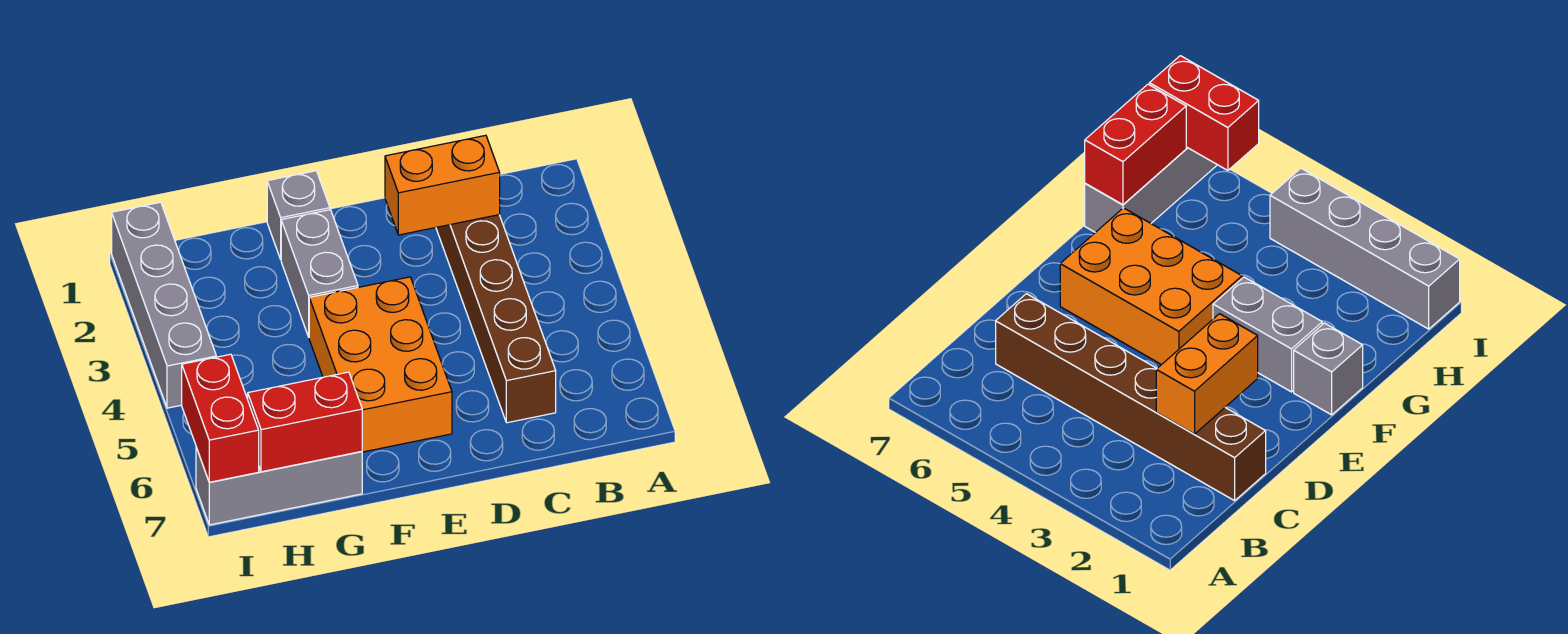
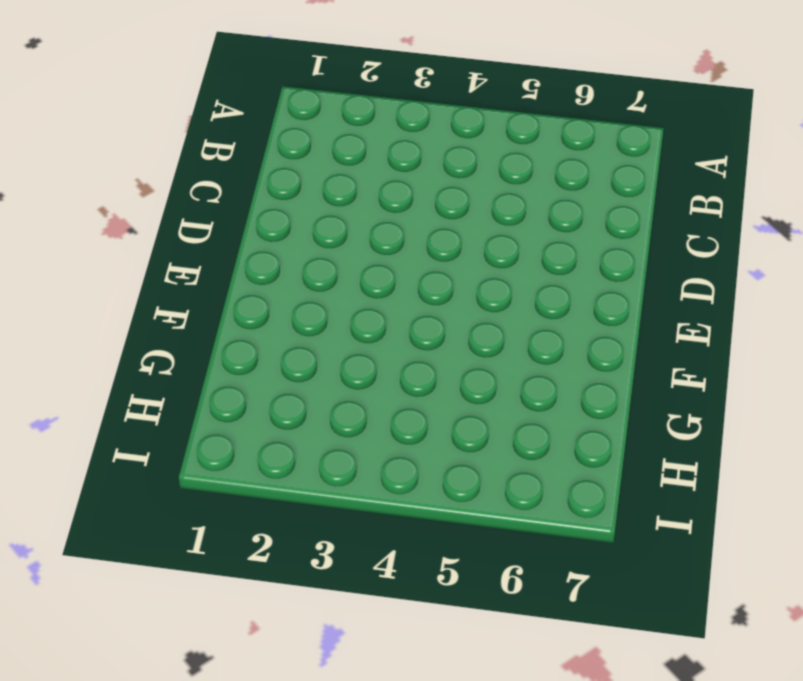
none -> brown brick C1:C6 level 1
none -> orange brick E4:F6 level 1

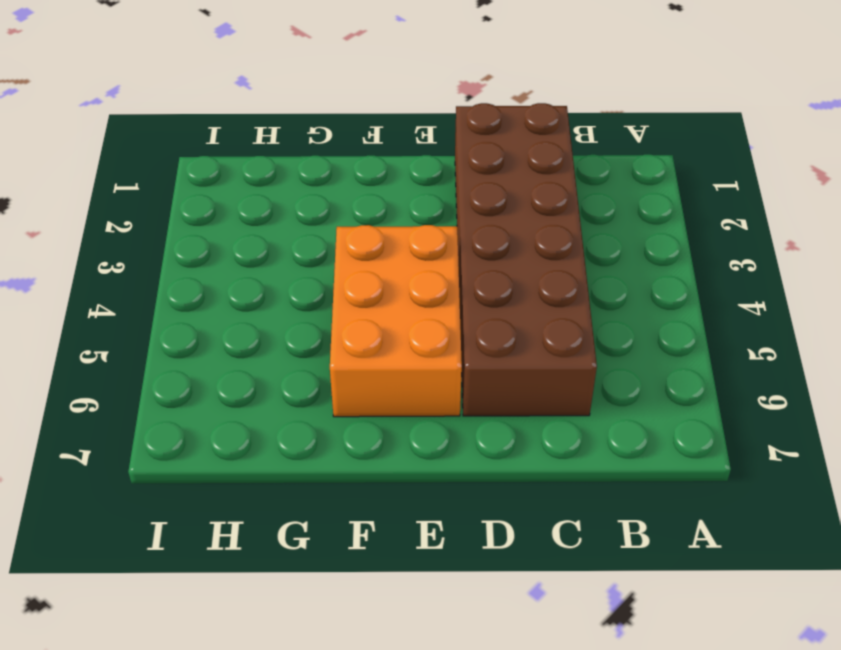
brown brick C1:D6 level 1 -> brown brick C1:C6 level 1
none -> grey brick F1 level 1
none -> grey brick F2:F3 level 1

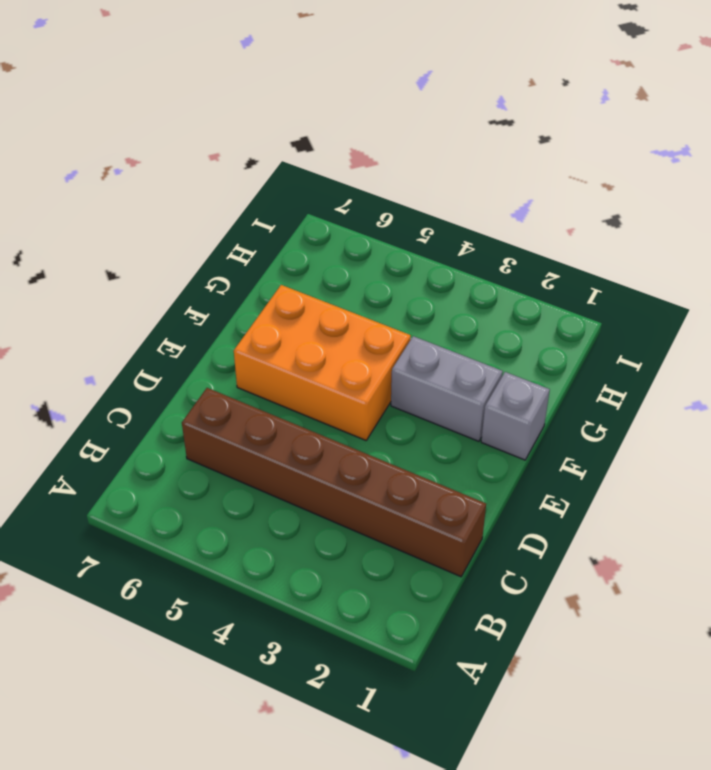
none -> grey brick G7:I7 level 1
none -> grey brick I1:I4 level 1

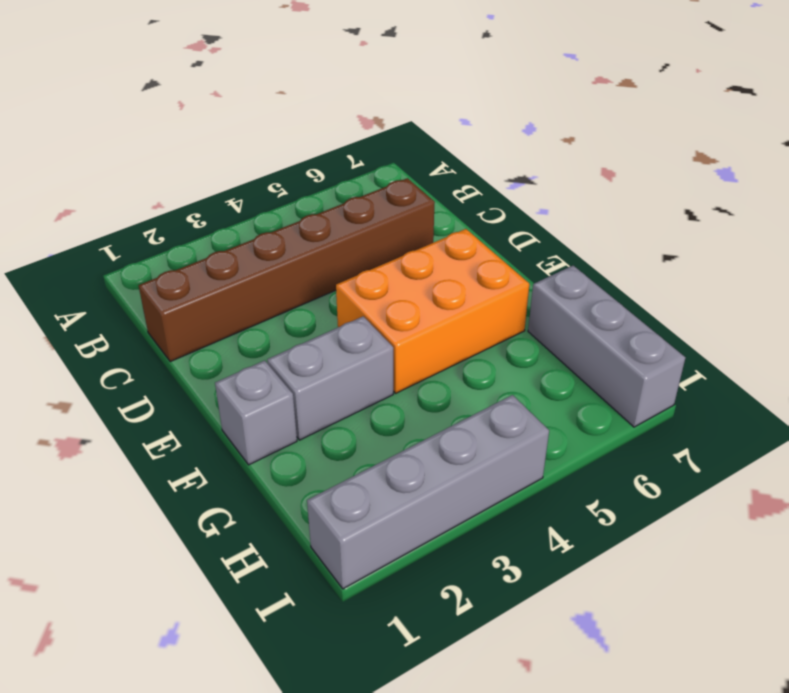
none -> orange brick C2:D2 level 2
none -> red brick G7:H7 level 2

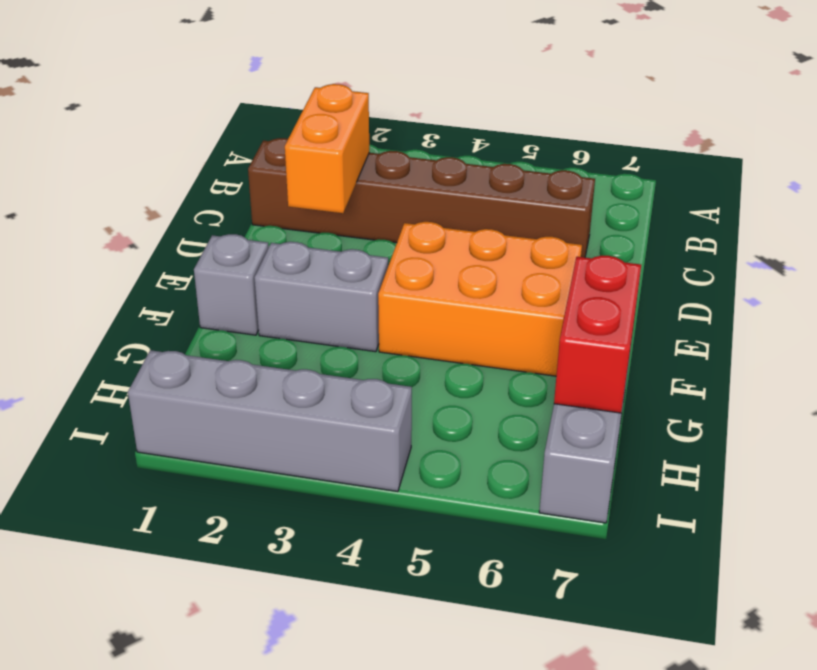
none -> red brick I6:I7 level 2

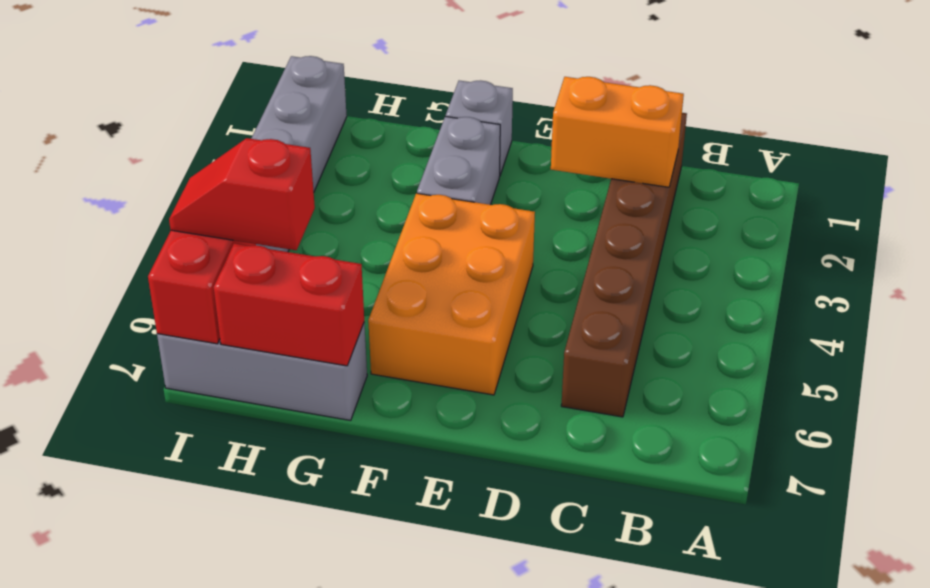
red slope H6:I6 level 3 top H -> none

